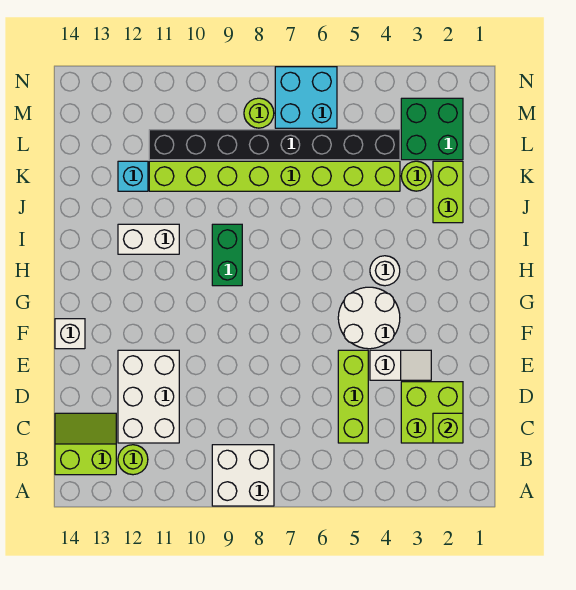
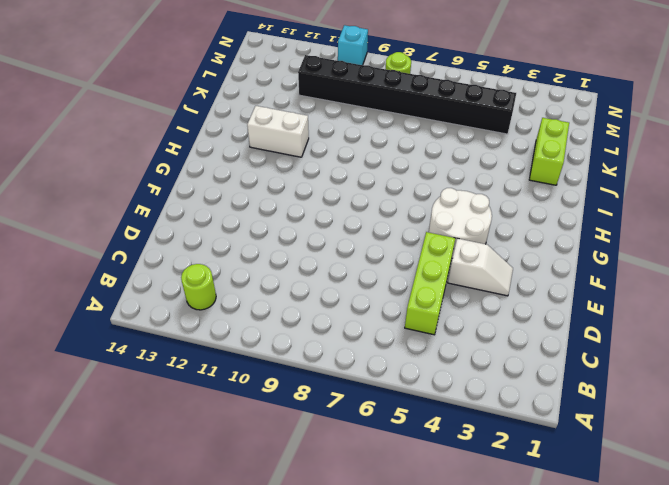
cyan brick N10 level 1 -> cyan brick K12 level 1
none -> white brick A8:B9 level 1
none -> lime slope B13:C14 level 1 top B
none -> lime brick C2:D3 level 1

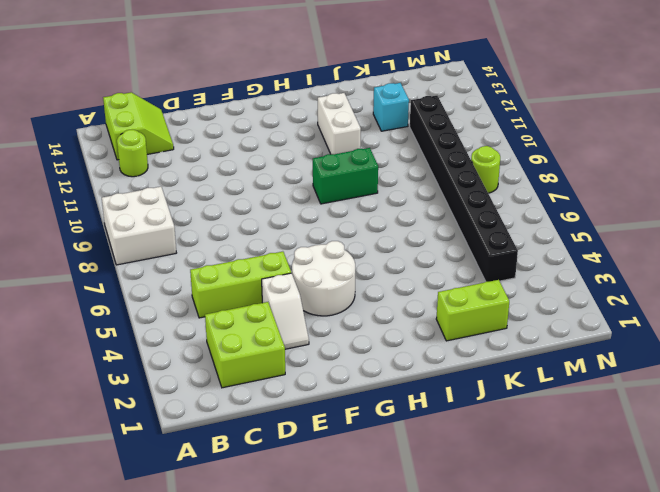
none -> white brick C11:E12 level 1
none -> white brick F14 level 1
none -> white round brick H4 level 1

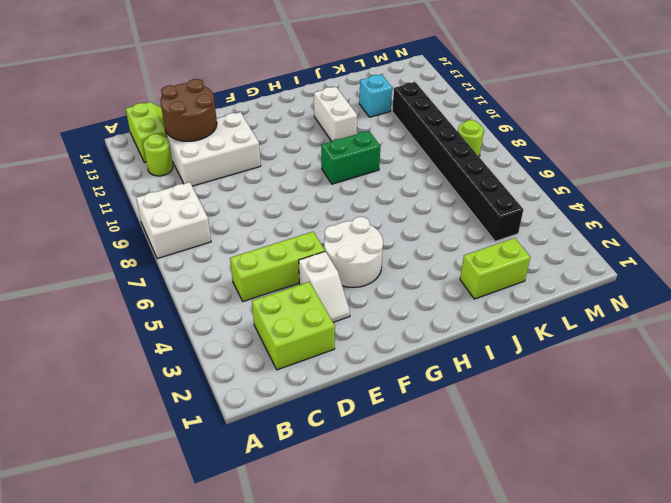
brown round brick C12:D13 level 2 -> none
none -> white brick F14 level 1
none -> white round brick H4 level 1
none -> lime round brick K3 level 1

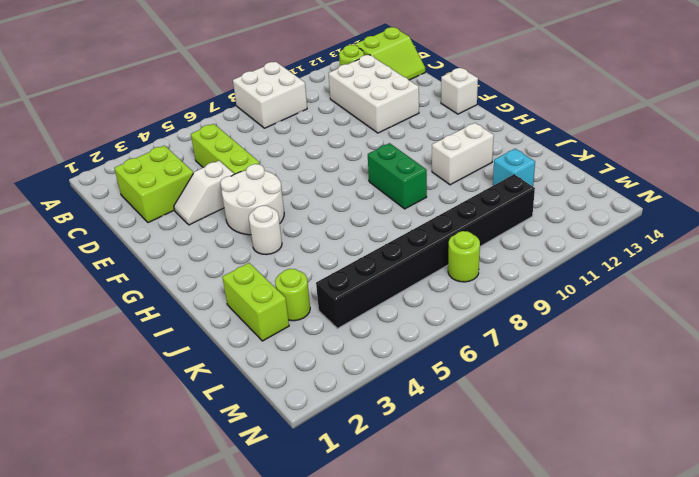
none -> lime brick K4:K11 level 1
none -> green brick L2:M3 level 1
none -> cyan brick M6:N7 level 1

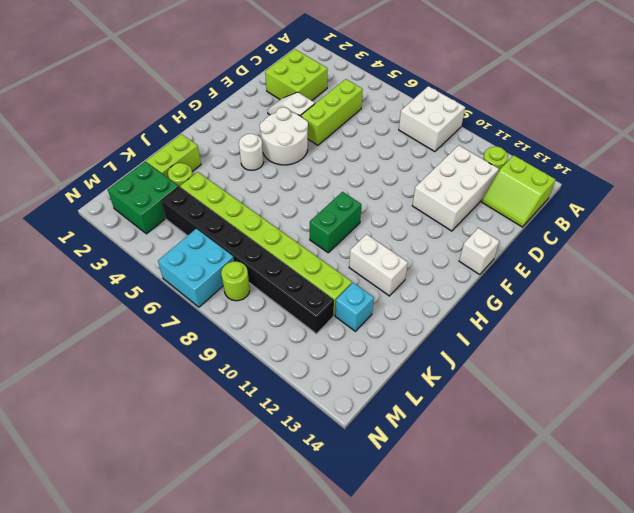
none -> lime brick C2 level 2

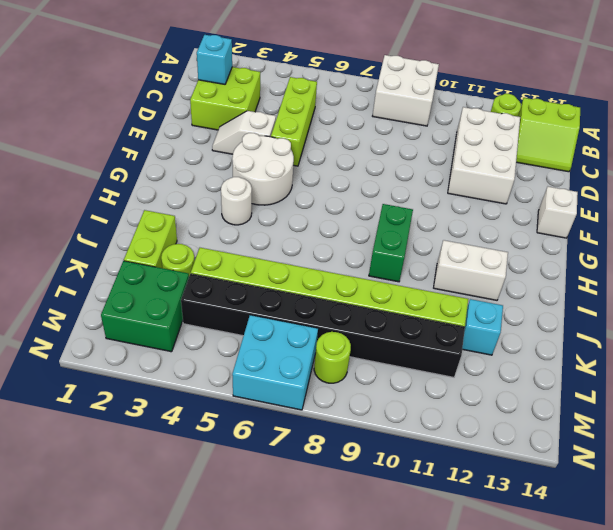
cyan brick C2 level 2 -> lime brick C2 level 2

